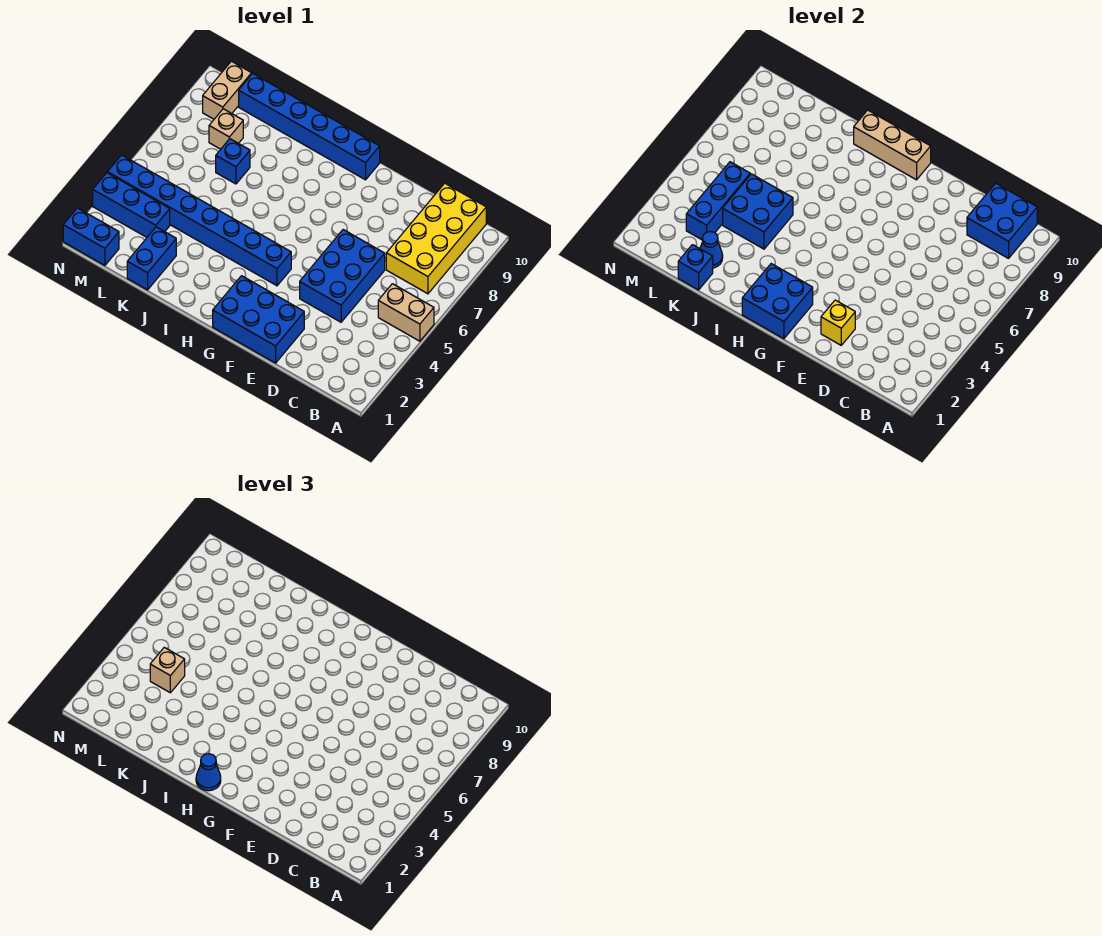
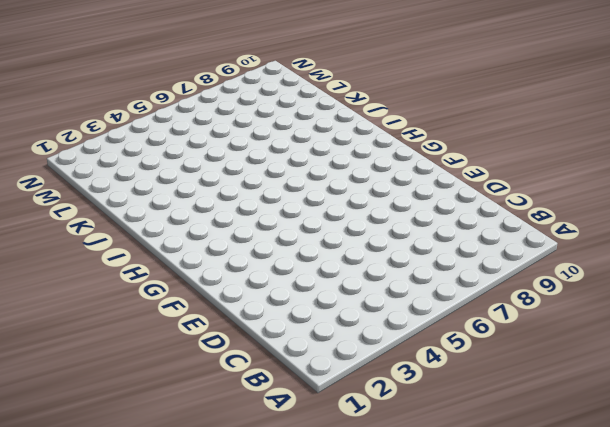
none -> tan brick A5:B5 level 1
none -> yellow brick B7:C10 level 1
none -> blue brick D4:E6 level 1

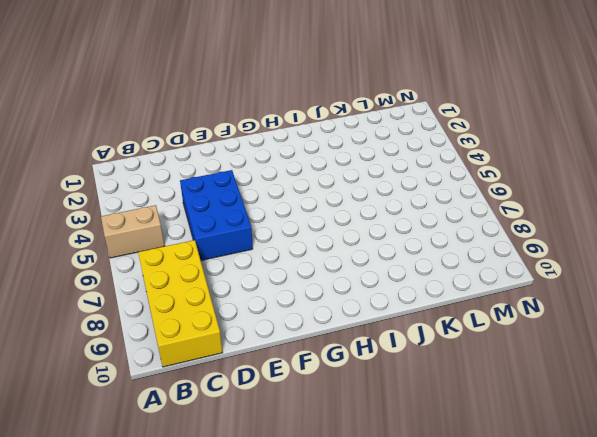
none -> blue brick E1:G2 level 1
none -> blue brick G4:N4 level 1
none -> blue brick G10:L10 level 1

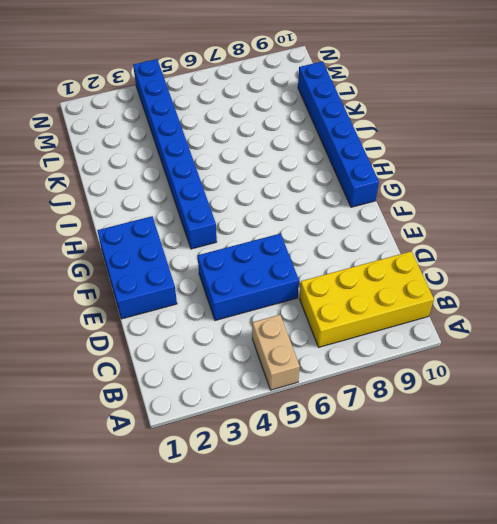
none -> blue brick K1:K2 level 1
none -> blue brick K7 level 1
none -> blue brick L3:N3 level 1

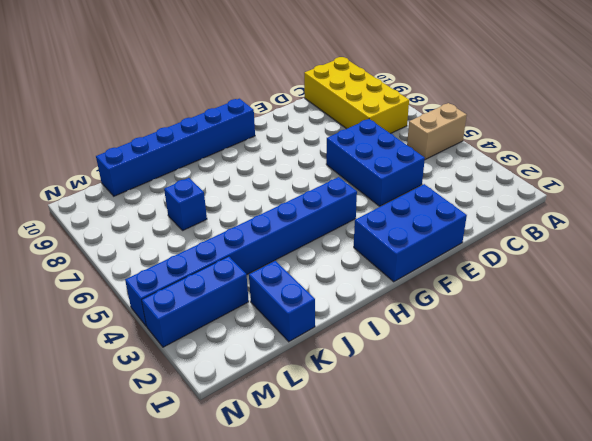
none -> tan brick L8 level 1
none -> blue brick M1:N1 level 1
none -> tan brick M9:M10 level 1

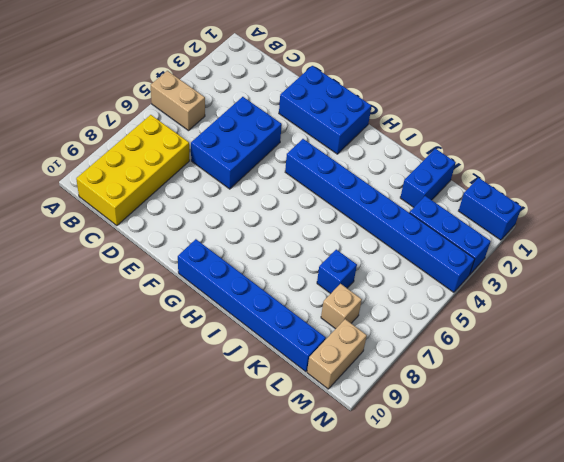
none -> blue brick B9:C10 level 2
none -> yellow brick E2 level 2
none -> blue brick G1:H2 level 2

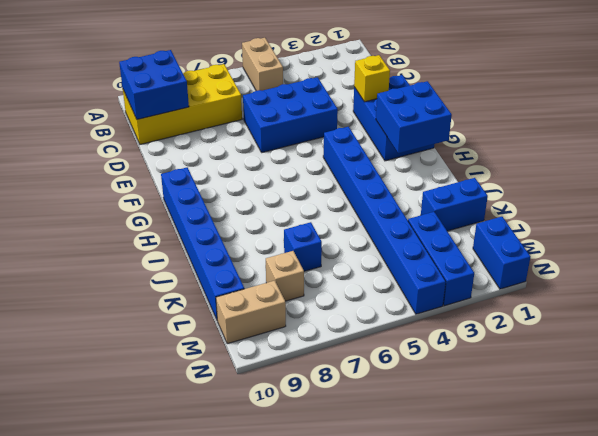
none -> tan brick G10:I10 level 2
none -> blue brick J4:K5 level 2
none -> blue brick K1 level 2

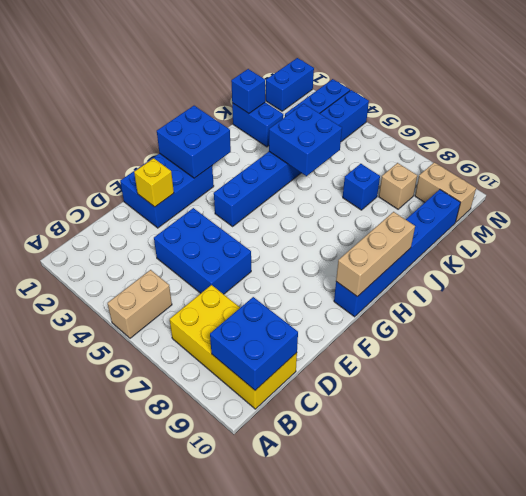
none -> blue cone K2 level 2
none -> blue brick L3:L5 level 2
none -> blue cone H1 level 3

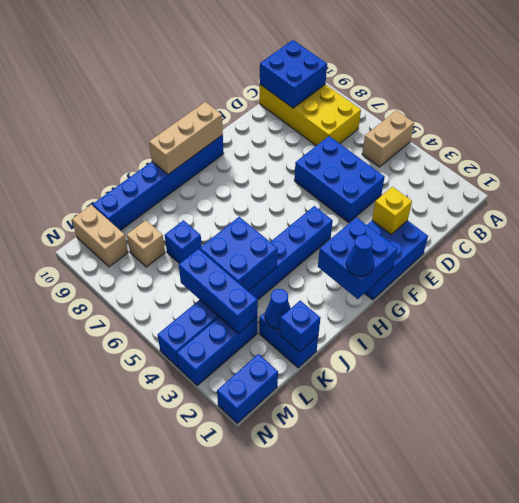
none -> tan brick L4 level 3

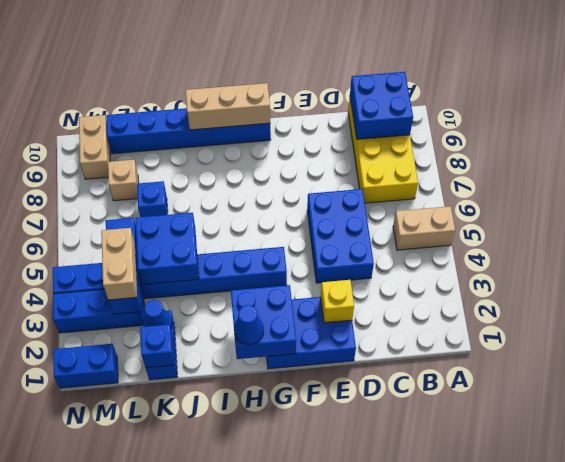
tan brick L3:L4 level 3 -> tan brick L4 level 3

